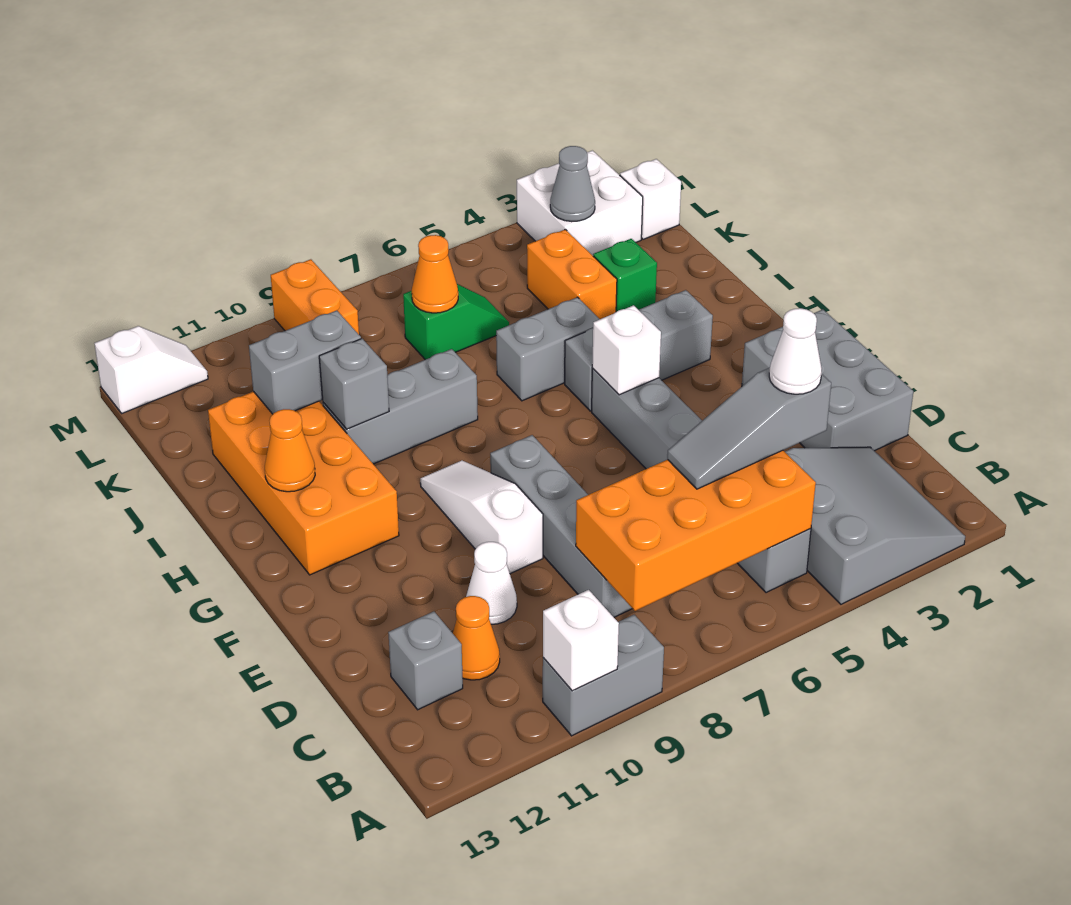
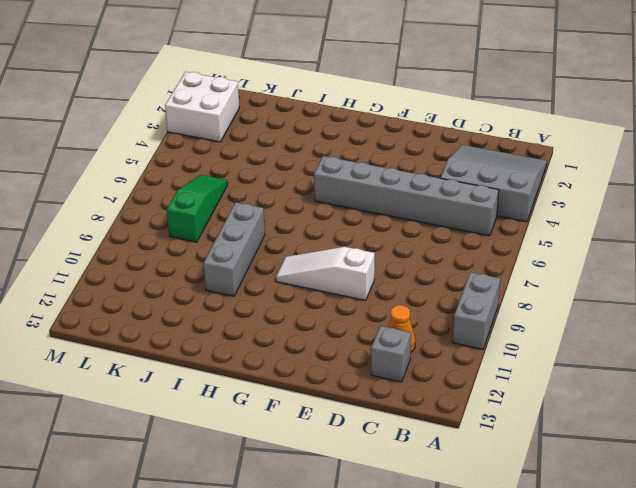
green slope K6:K8 level 1 top 8 -> green slope K6:K7 level 1 top 7
none -> grey brick C8:F8 level 1
none -> grey brick D1:F2 level 1
none -> white cone D10 level 1
none -> orange brick G11:J12 level 1

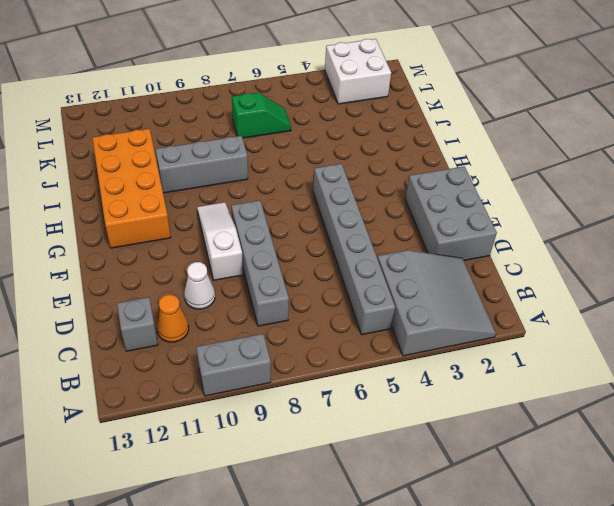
none -> grey brick H3:H5 level 1
none -> grey brick I5:I6 level 1
none -> green brick J3 level 1
none -> orange brick J4:K4 level 1

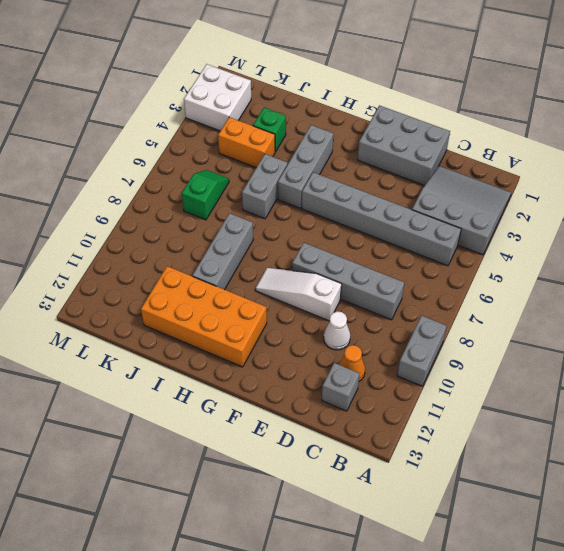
none -> white brick L1 level 1
none -> orange brick L9:M9 level 1
none -> white slope M12:M13 level 1 top 13
none -> white brick A10 level 2

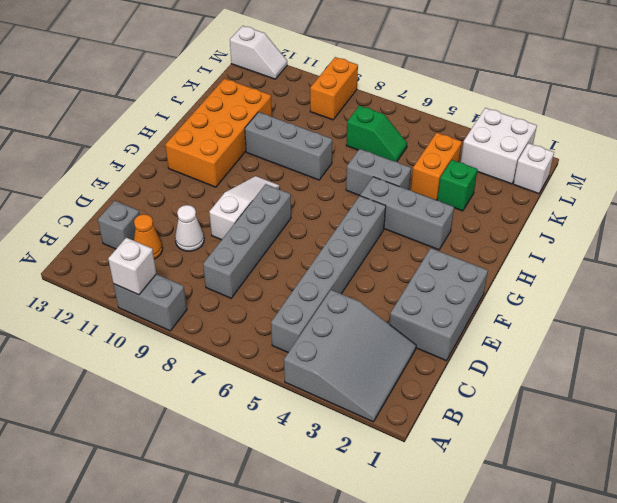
none -> orange brick B5:C8 level 2
none -> white brick G5 level 2
none -> orange cone H12 level 2
none -> grey brick I10 level 2

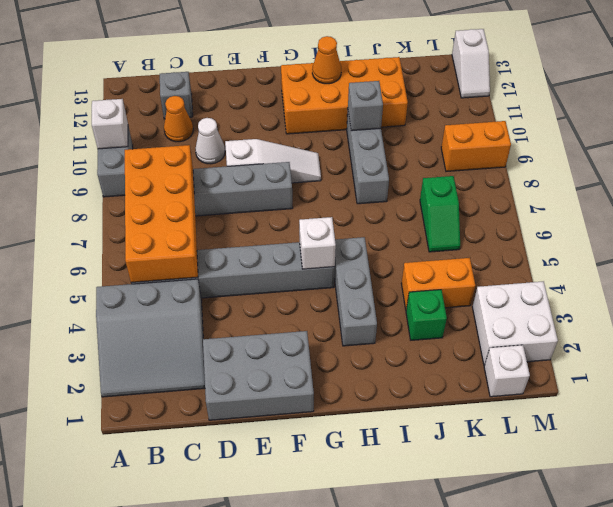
none -> grey brick I5:I6 level 1
none -> grey brick J10:J11 level 2
none -> orange cone K7 level 2
none -> grey cone L3 level 2

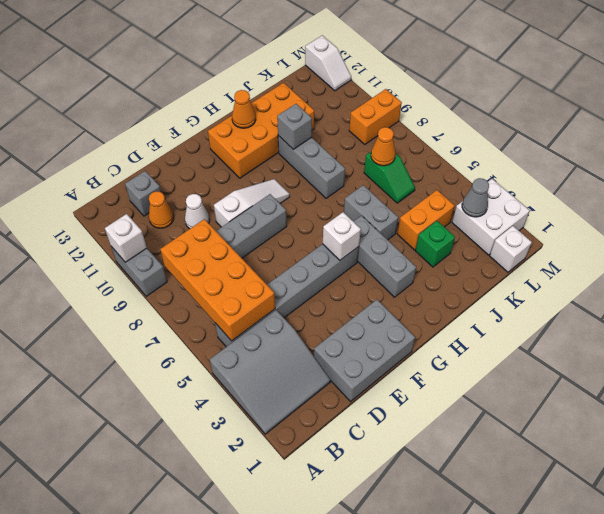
none -> grey brick J10:J11 level 2
none -> grey slope C4:C6 level 3 top 4
none -> white cone C4 level 4

